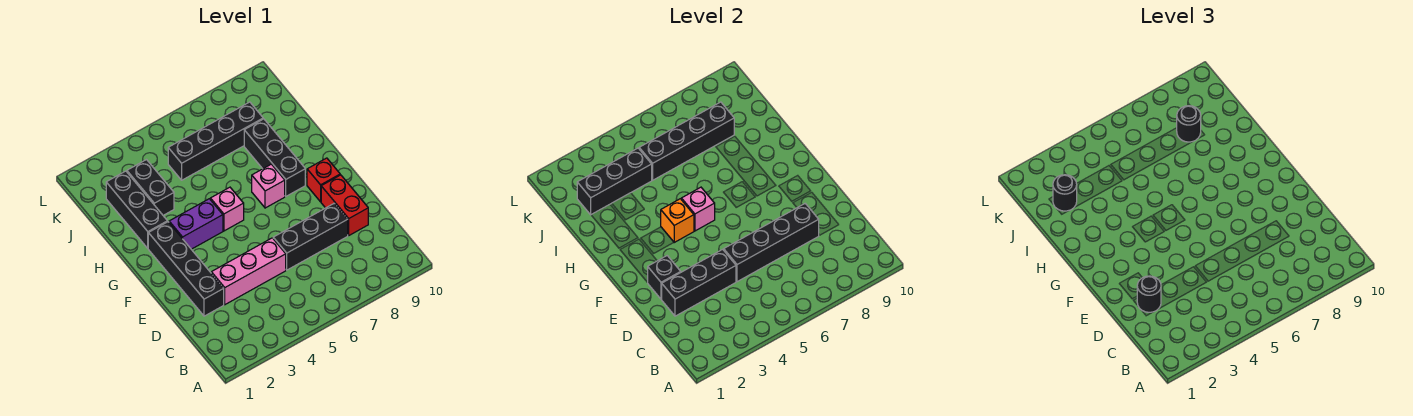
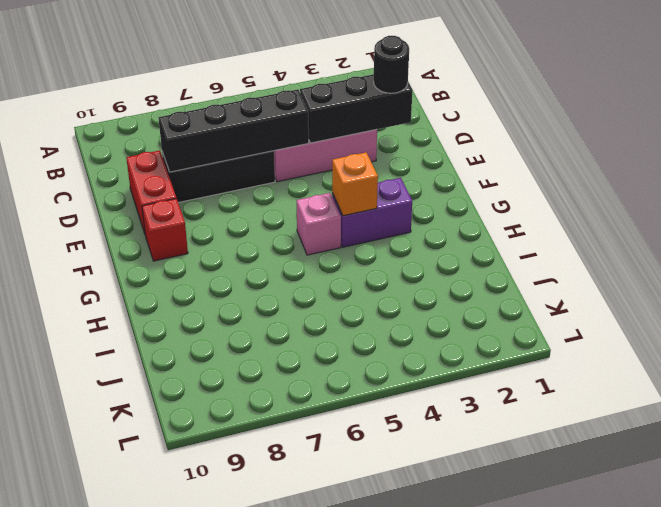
none -> black brick D2:G2 level 1
none -> pink brick G7 level 1
none -> black brick G8:I8 level 1

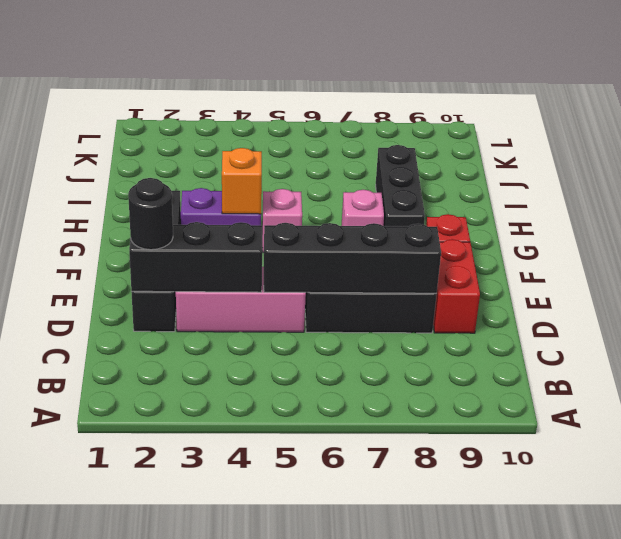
none -> black brick H2:J2 level 1
none -> black brick I3:J3 level 1
none -> black brick J5:J8 level 1

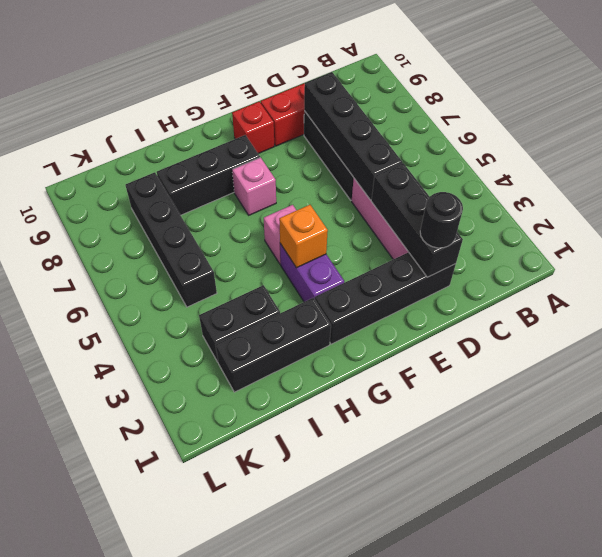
none -> black brick E2 level 2
none -> pink brick G5 level 2
none -> black brick J2:J4 level 2

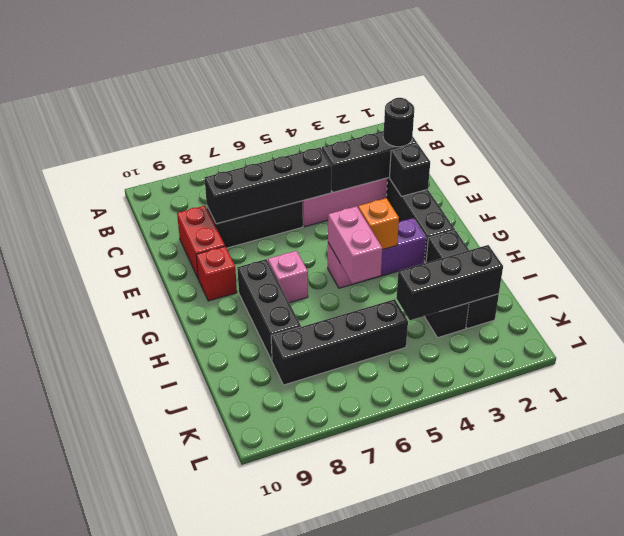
pink brick G5:H5 level 2 -> pink brick G5 level 2
none -> black brick J5:J8 level 2
none -> black round brick J2 level 3
none -> black round brick J8 level 3

